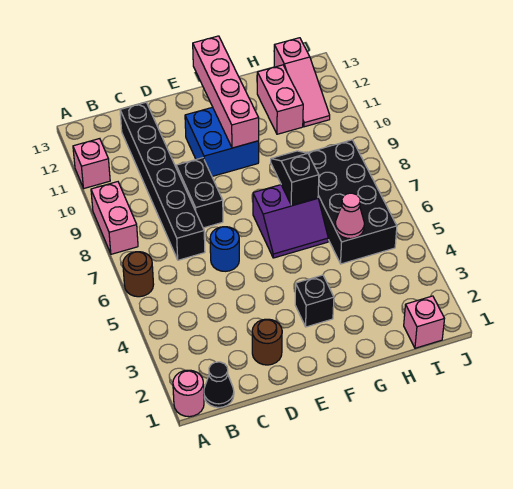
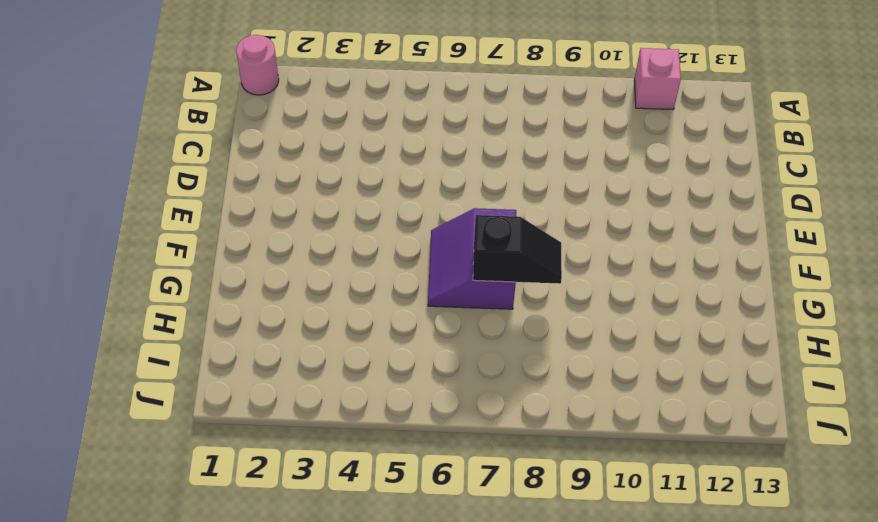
none -> brown round brick A6 level 1
none -> pink brick A8:A9 level 1
none -> black cone B1 level 1

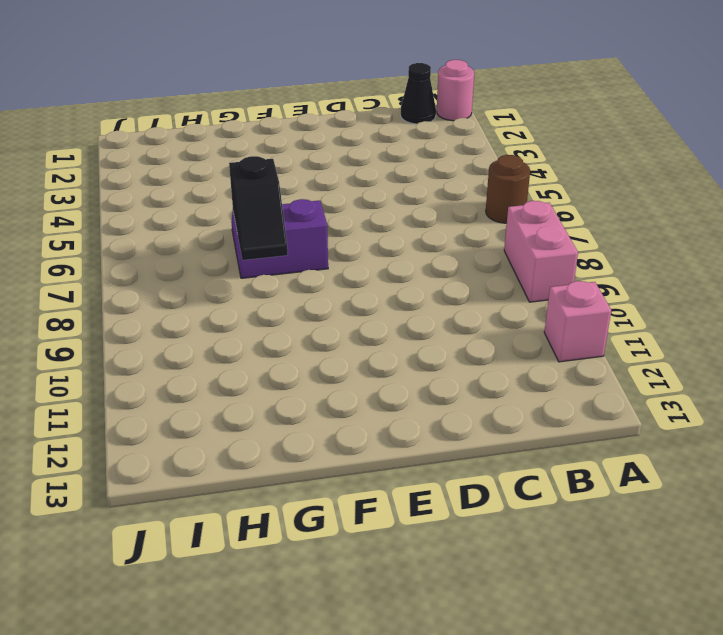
none -> black brick C7:C12 level 1
none -> brown round brick D2 level 1
none -> blue round brick D6 level 1

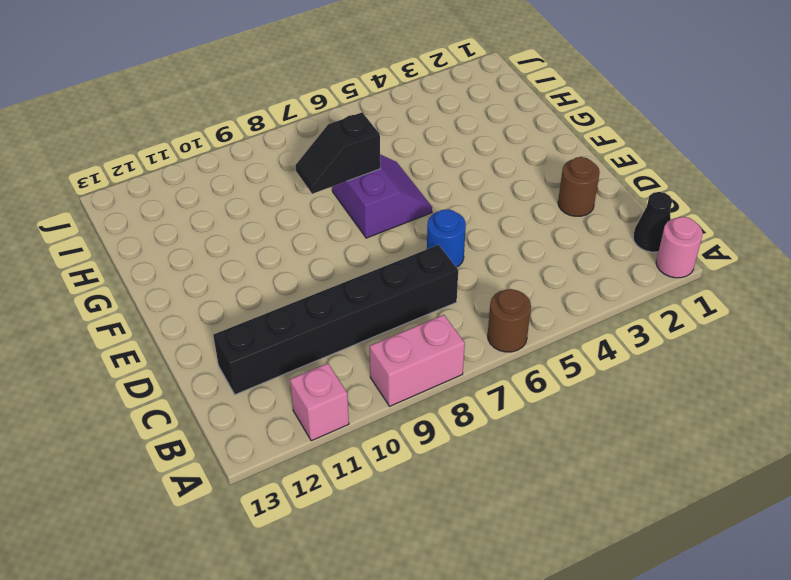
none -> black brick D8:D9 level 1
none -> blue brick E10:F11 level 1
none -> black brick F3 level 1

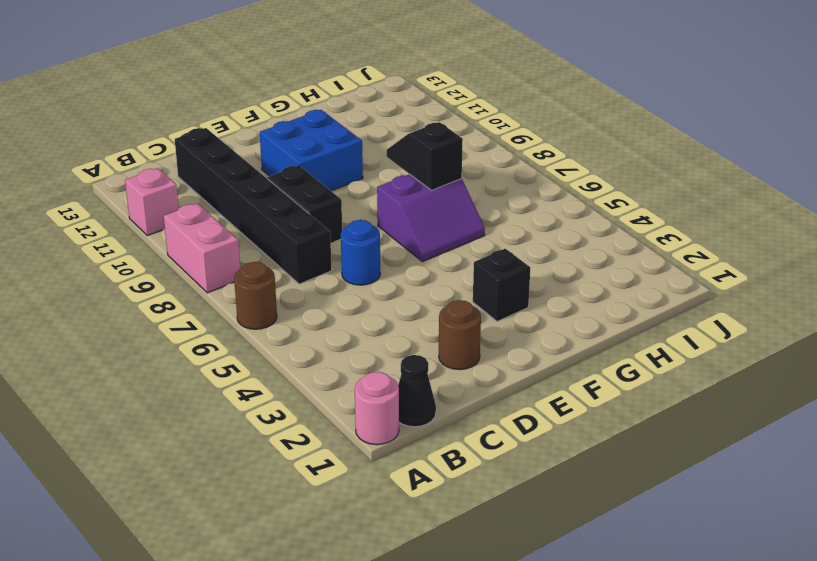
none -> black brick H5:I8 level 1
none -> pink brick H11:H12 level 1
none -> pink brick I1 level 1

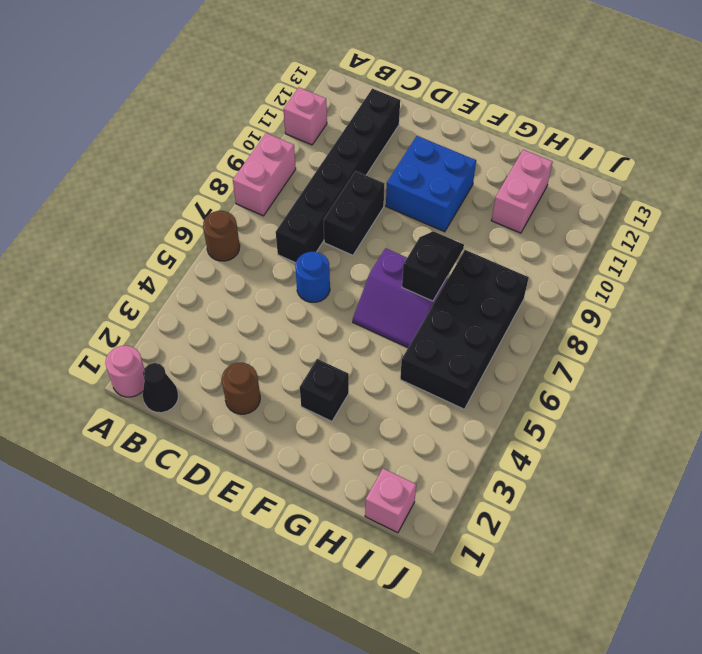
none -> pink slope I11:I13 level 1 top 13
none -> pink brick F10:F13 level 2
none -> pink cone H5 level 2

